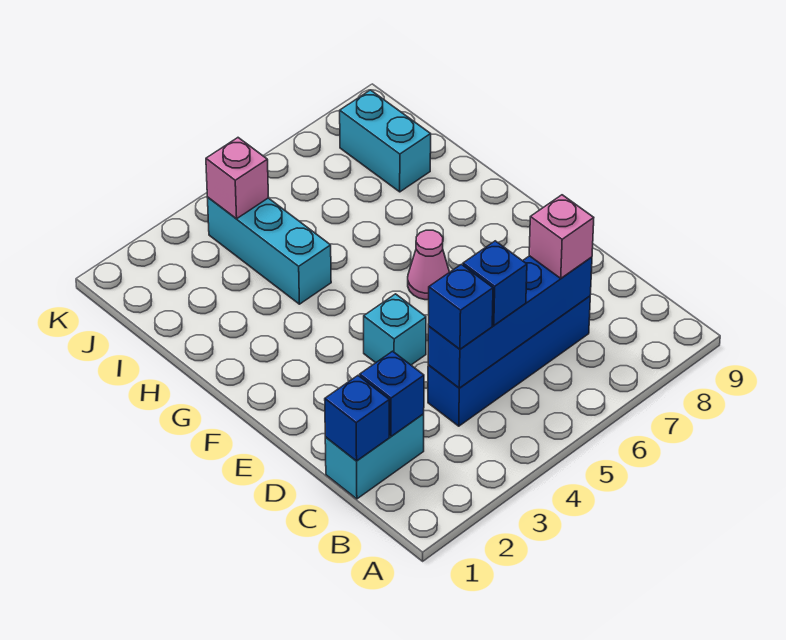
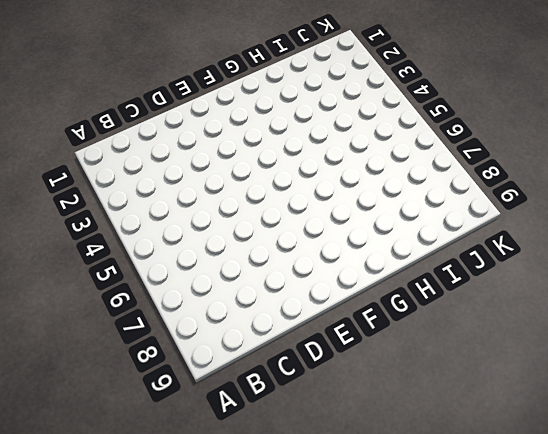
none -> cyan brick C1:C2 level 1
none -> blue brick C4:C7 level 1
none -> cyan brick E4 level 1

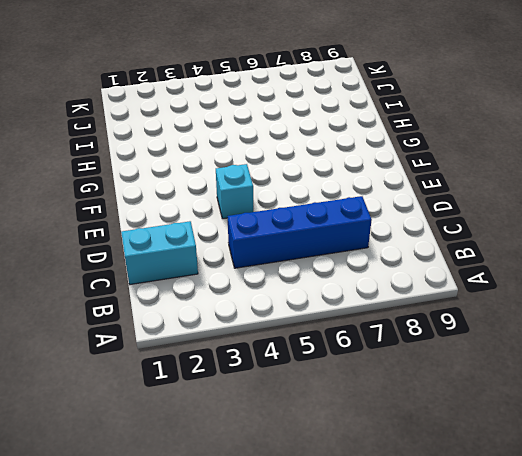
none -> pink cone F6 level 1
none -> cyan brick H4:J4 level 1
none -> cyan brick I8:J8 level 1

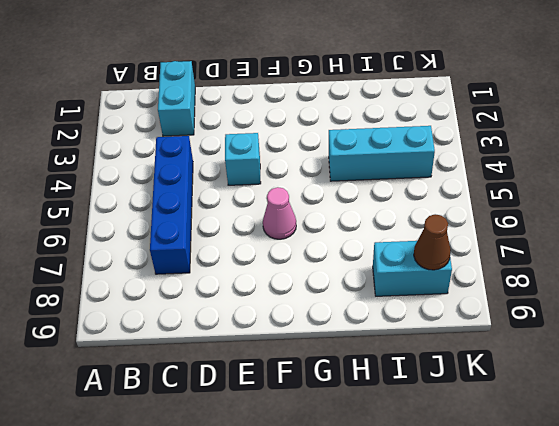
brown cone J8 level 2 -> none
none -> blue brick C1 level 2
none -> blue brick C2 level 2
none -> blue brick C4:C7 level 2

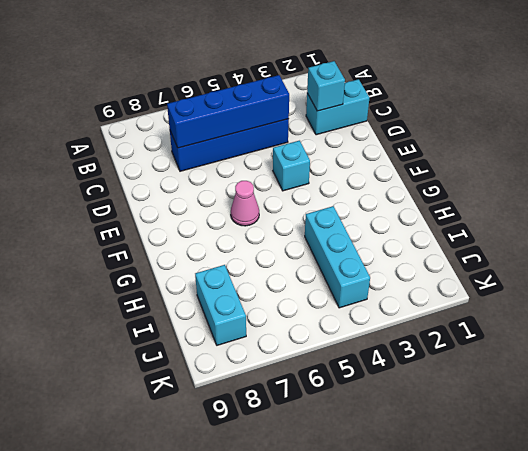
cyan brick C2 level 2 -> blue brick C2 level 2
none -> blue brick C1 level 2
none -> pink brick J4 level 2
none -> blue brick C4 level 3

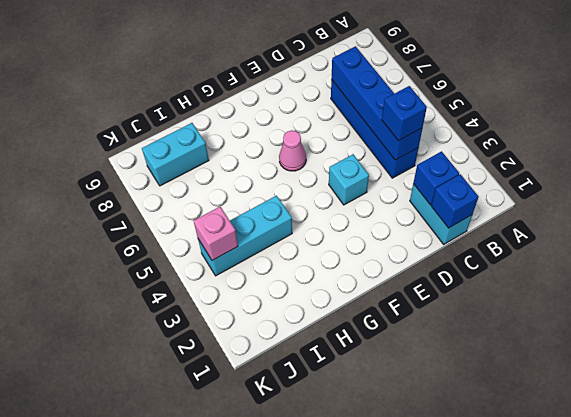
none -> blue brick C5 level 3
none -> pink brick C7 level 3

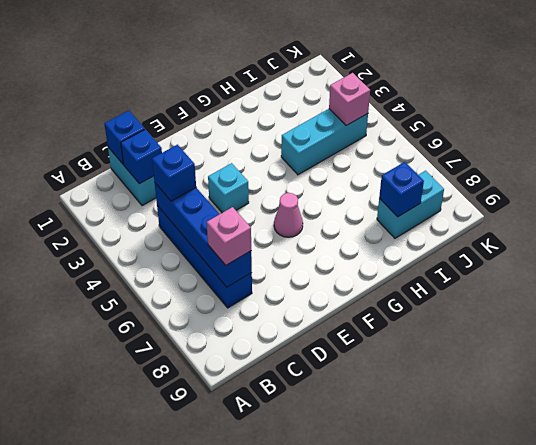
blue brick I8 level 2 -> blue brick C5 level 3

